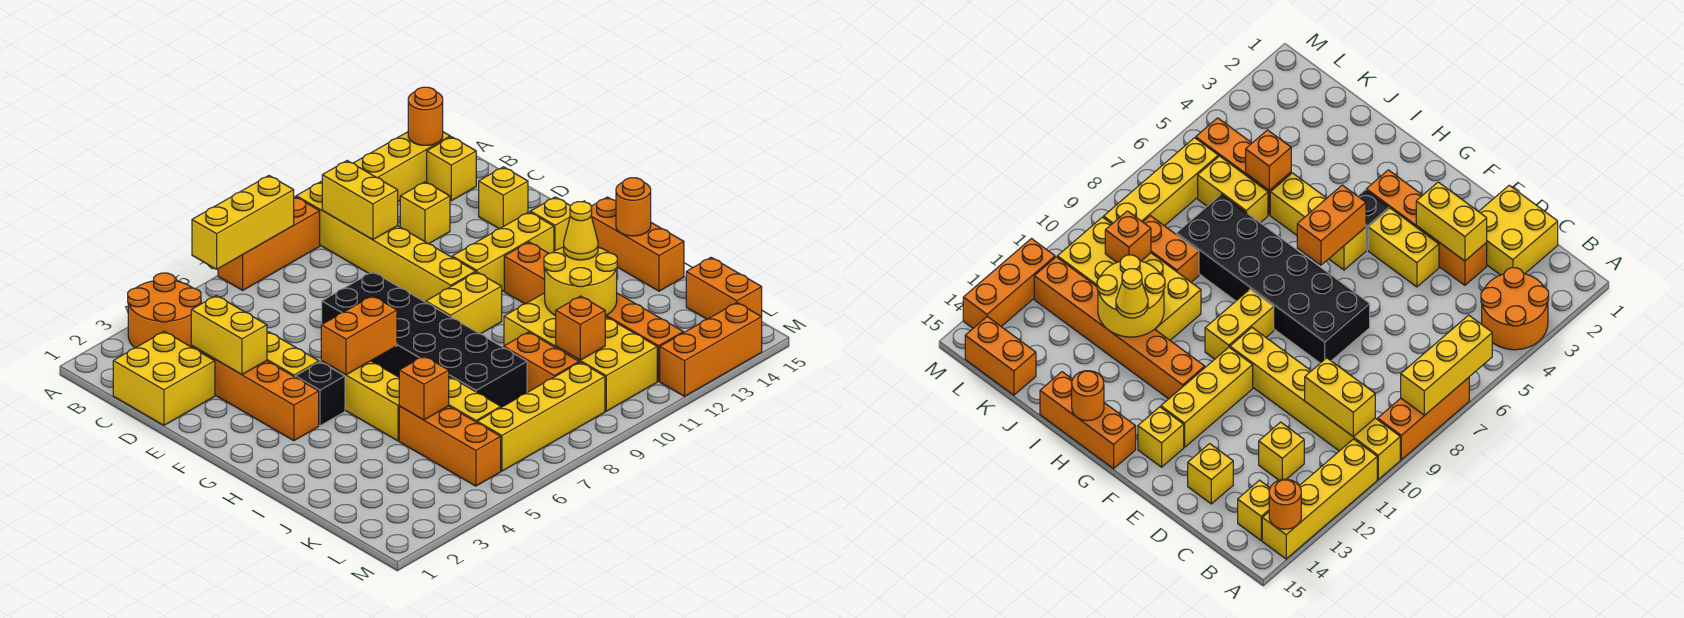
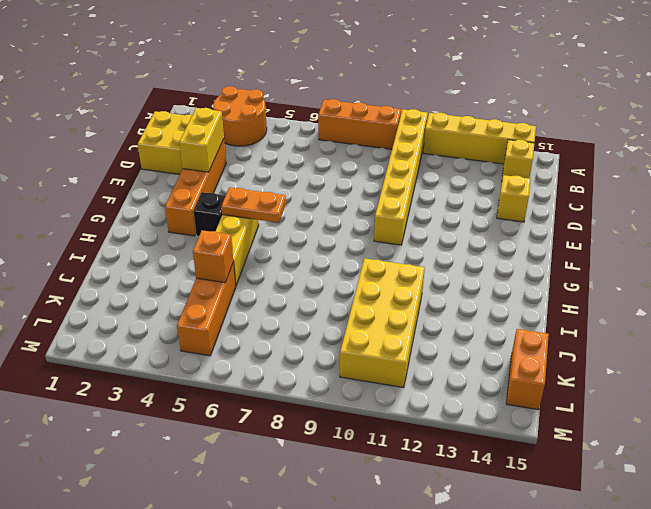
orange plate G5:G6 level 2 -> orange brick G5:G6 level 2
none -> yellow brick C12 level 1
none -> yellow brick E4:F4 level 1
none -> black brick E7:J8 level 1
none -> yellow brick F11:F13 level 1

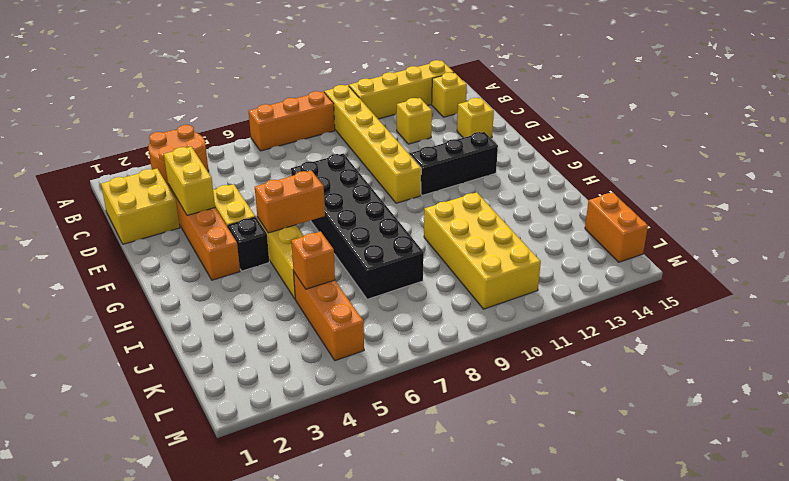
black brick F11:F13 level 1 -> yellow brick F11:F13 level 1
none -> yellow brick F14 level 1
none -> yellow brick G9:G10 level 1
none -> orange brick G12:L12 level 1
none -> orange brick G15:I15 level 1

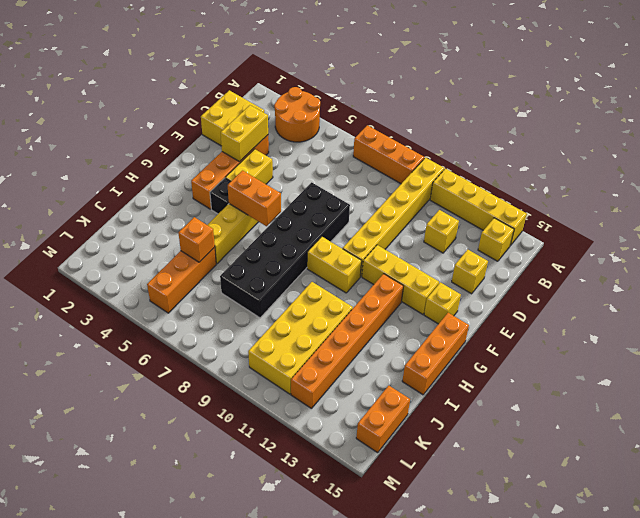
none -> yellow brick J6:K6 level 1
none -> orange brick J9:K9 level 1
none -> yellow brick L6:L9 level 1
none -> orange brick M12:M14 level 1

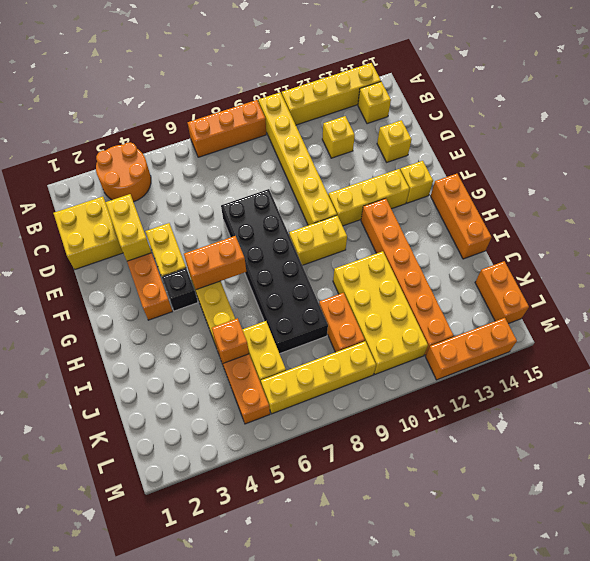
none -> yellow brick A6:A8 level 2
none -> orange round brick A14 level 2
none -> yellow brick B10:C10 level 2
none -> orange round brick H15 level 2

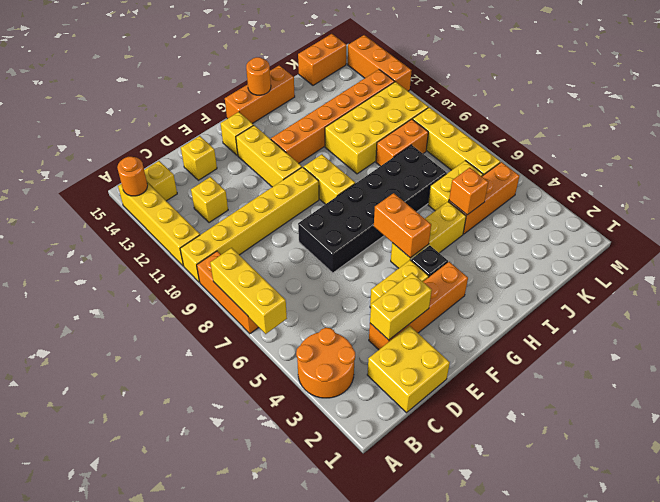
none -> yellow brick B10:C10 level 2
none -> yellow round brick I11:J12 level 2
none -> orange brick K10 level 2
none -> yellow cone I12 level 3

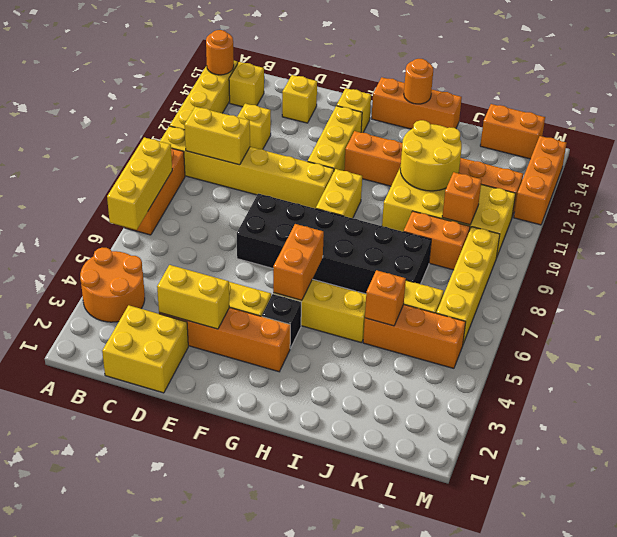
none -> yellow cone I12 level 3

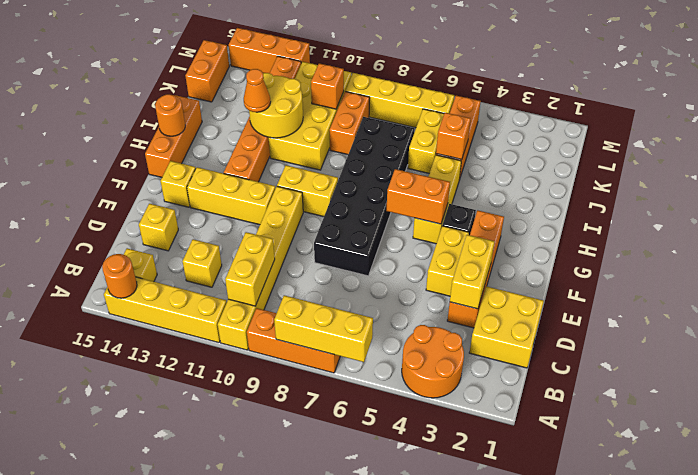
orange cone I12 level 3 -> yellow cone I12 level 3

